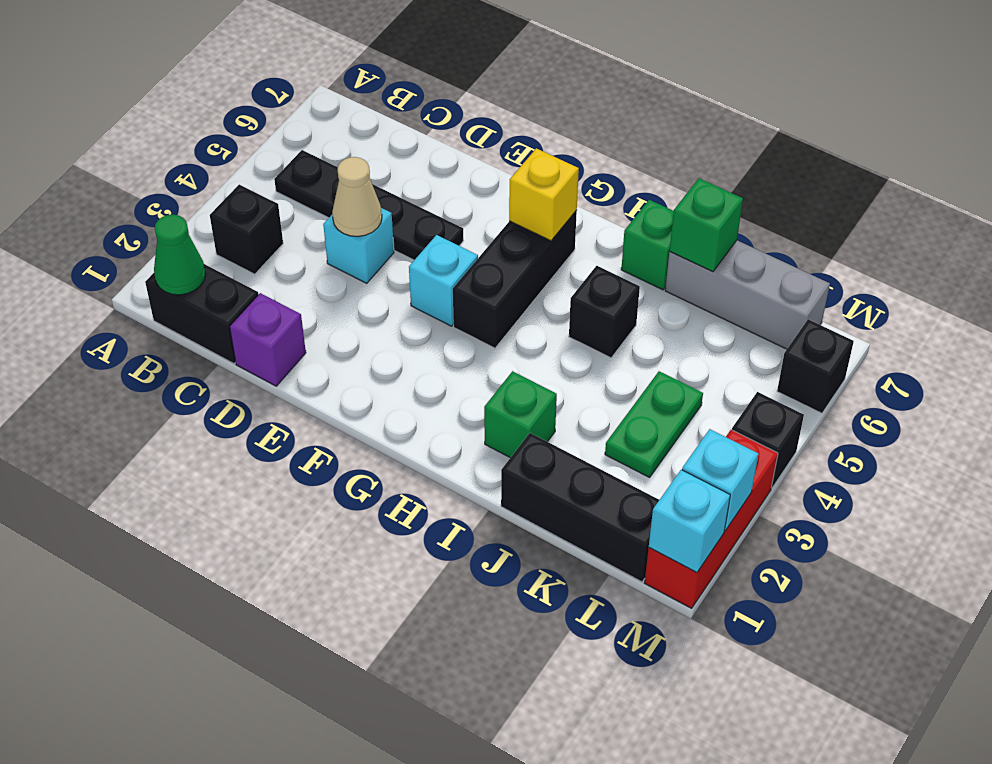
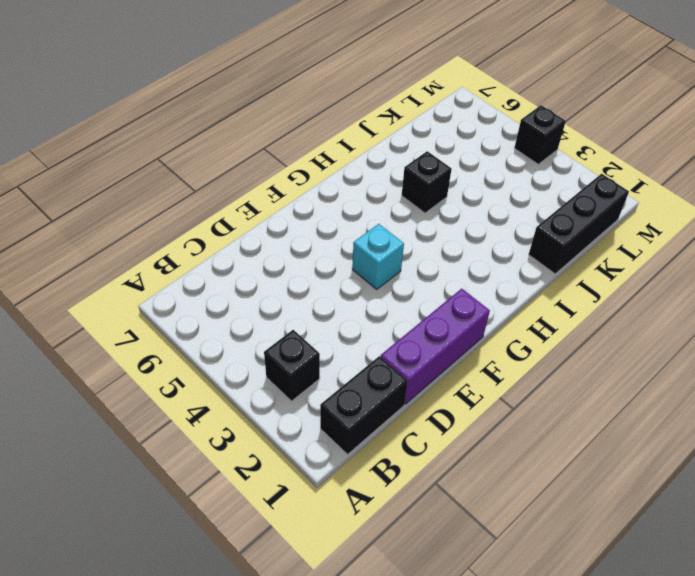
purple brick D1:F1 level 1 -> purple brick D1 level 1
none -> black plate B5:E5 level 1
none -> cyan brick D4 level 1
none -> black brick G4:G6 level 1

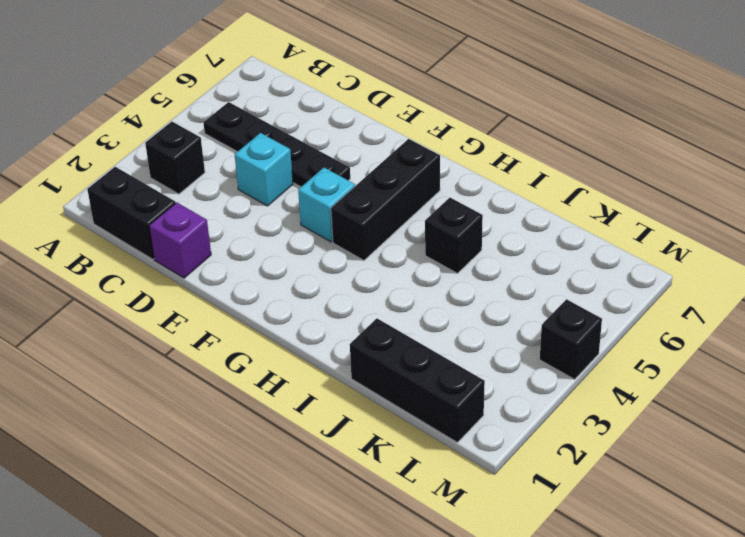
none -> green brick I2 level 1
none -> green brick I7 level 1
none -> grey brick J7:L7 level 1

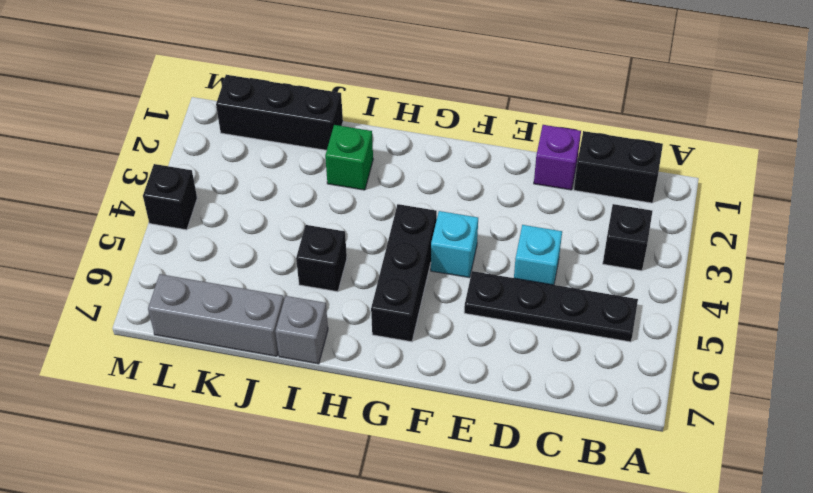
grey brick I7 level 1 -> green brick I7 level 1
none -> green plate K3:K4 level 1
none -> red brick M1:M3 level 1
none -> black brick M6 level 1

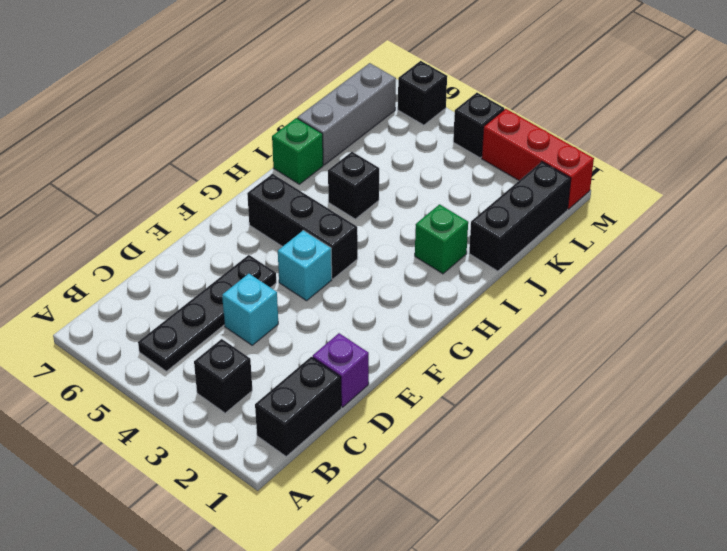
none -> green plate K3:K4 level 1
none -> green cone B1 level 2
none -> tan cone D4 level 2

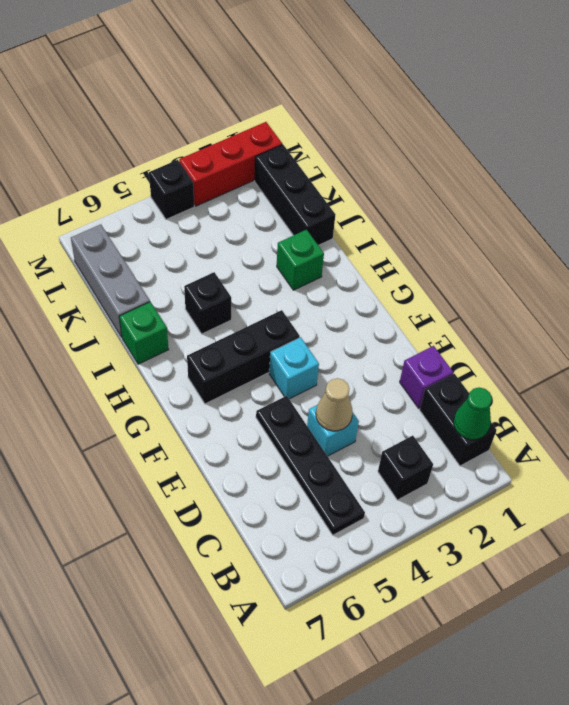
none -> green plate K3:K4 level 1
none -> black brick M6 level 1
none -> yellow brick G6 level 2

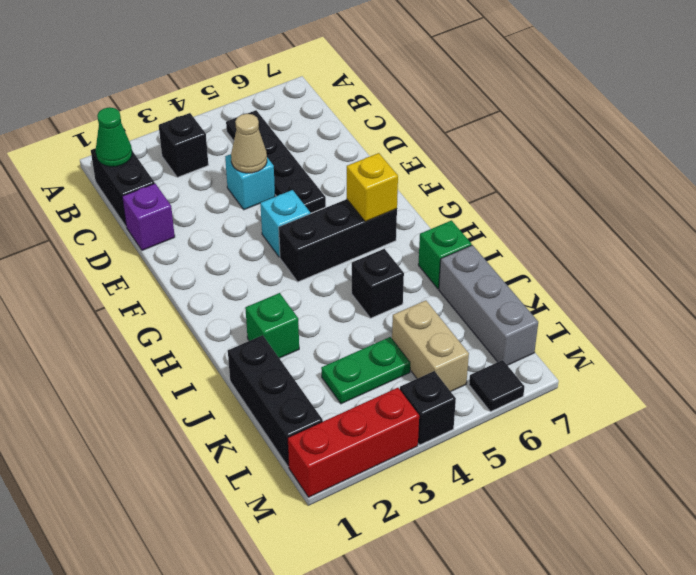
tan brick K5:L5 level 1 -> none
black tile M6 level 1 -> black brick M6 level 1
none -> green brick J7 level 2
none -> cyan brick M1 level 2
none -> cyan brick M2 level 2

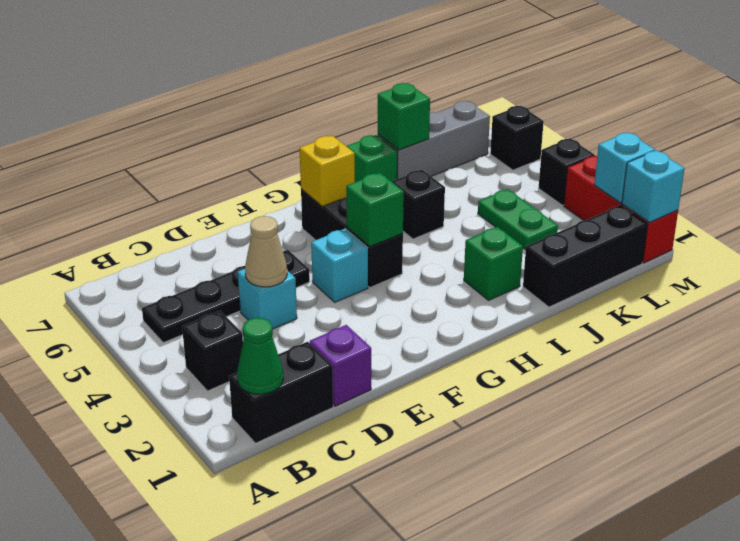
green brick G4 level 2 -> none

